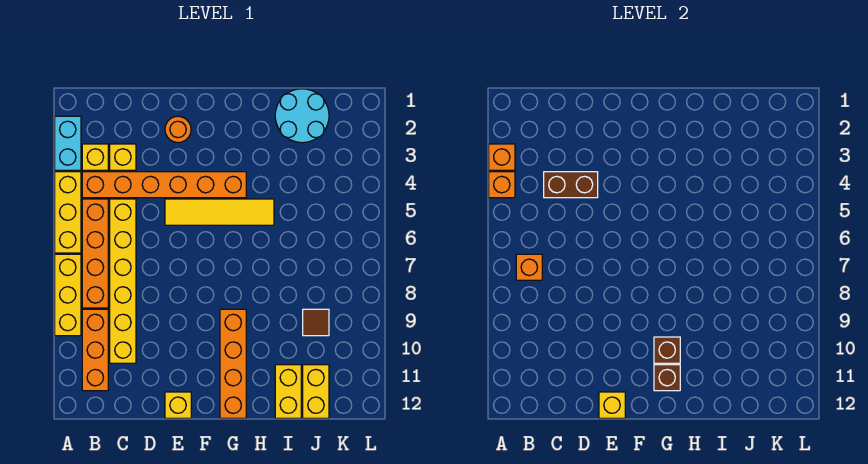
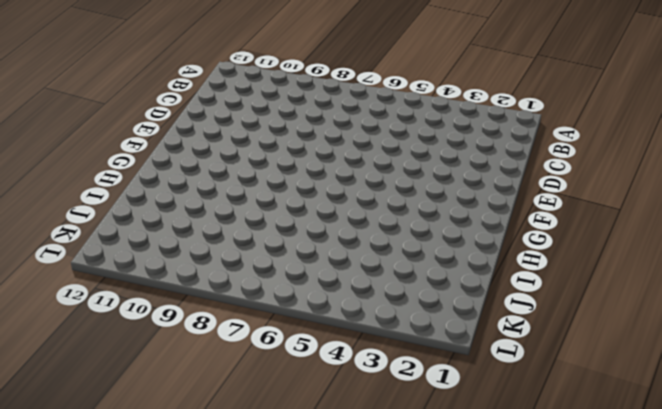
none -> cyan brick A2:A3 level 1
none -> yellow brick A4:A6 level 1
none -> yellow brick A7:A9 level 1

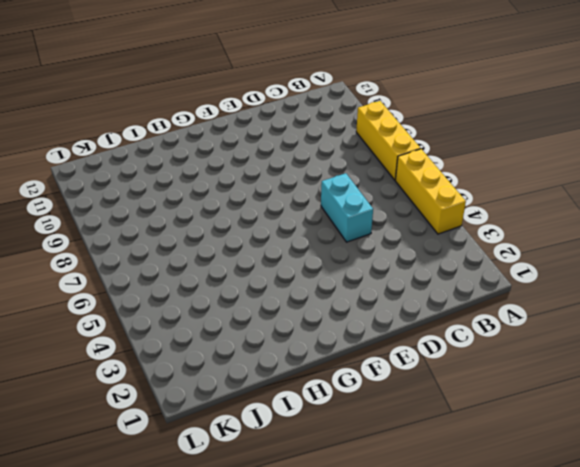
cyan brick D5:D6 level 1 -> cyan brick A2:A3 level 1
none -> yellow brick B3 level 1
none -> orange brick B4:G4 level 1
none -> orange brick B5:B8 level 1

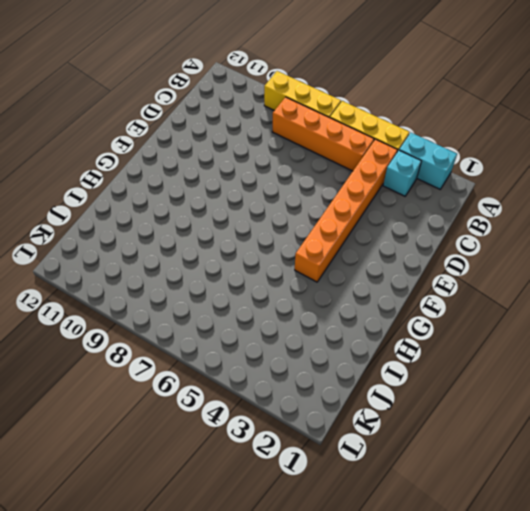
cyan brick B3 level 1 -> yellow brick B3 level 1
none -> orange brick B9:B11 level 1
none -> yellow brick C3 level 1
none -> yellow brick C5:C10 level 1

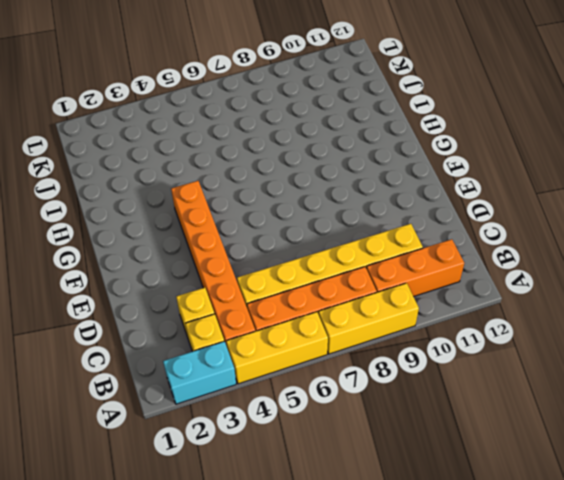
none -> orange round brick E2 level 1
none -> yellow tile E5:H5 level 1
none -> yellow brick E12 level 1

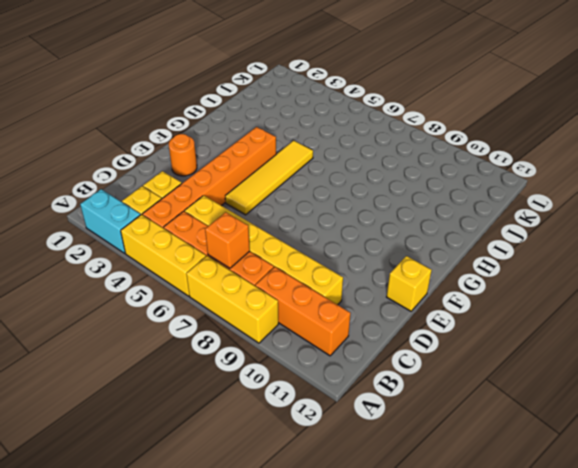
none -> orange brick G9:G12 level 1
none -> cyan round brick I1:J2 level 1
none -> yellow brick I11:I12 level 1

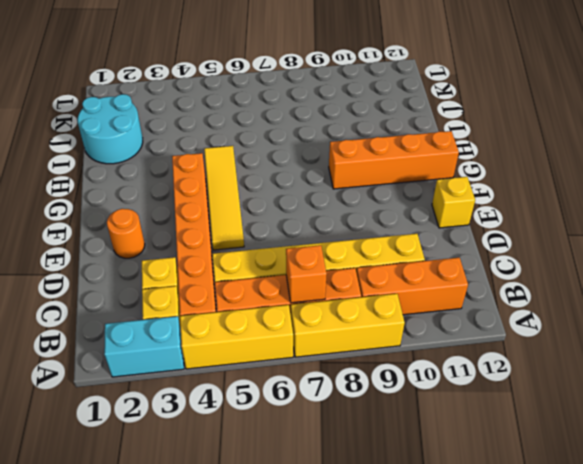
none -> yellow brick I11:I12 level 1
none -> brown tile J9 level 1
none -> yellow brick J11:J12 level 1

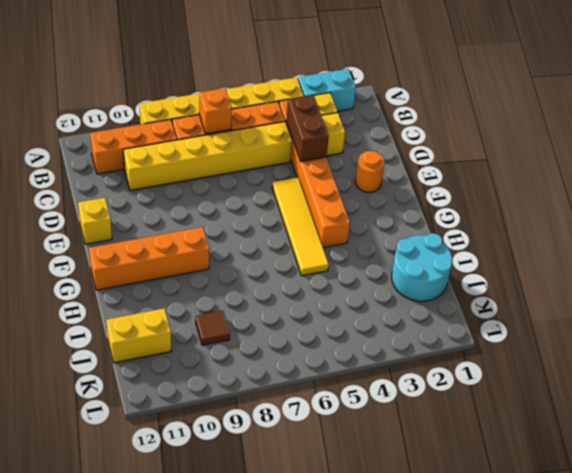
none -> yellow brick I11:I12 level 1
none -> orange brick A3 level 2
none -> orange brick A4 level 2

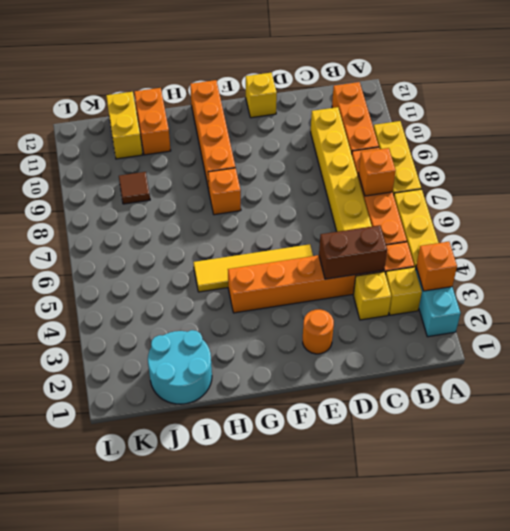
orange brick G8 level 1 -> orange brick A4 level 2
orange brick I11:I12 level 1 -> yellow brick I11:I12 level 1
none -> yellow brick E12 level 2
none -> brown brick G10 level 2
none -> brown brick G11 level 2

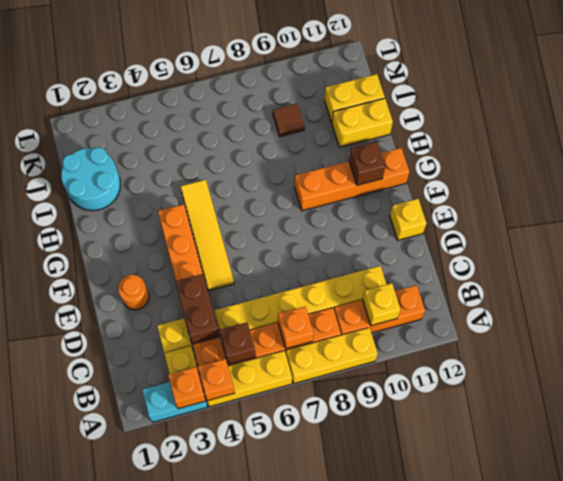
brown brick B5 level 2 -> brown brick G10 level 2
yellow brick B10 level 2 -> yellow brick E12 level 2

